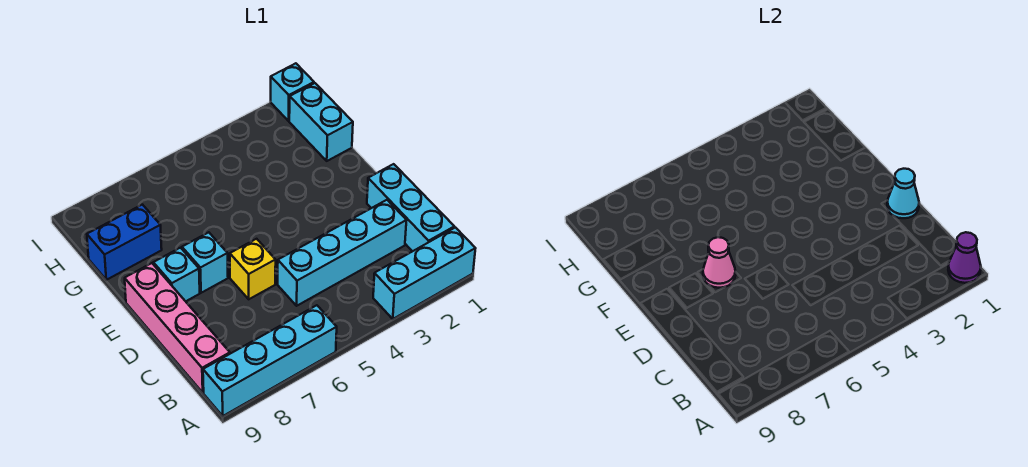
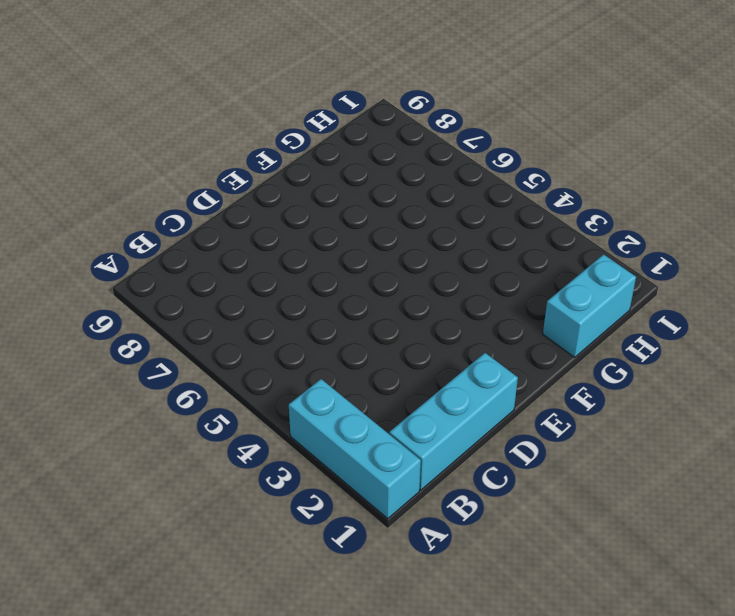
none -> cyan brick A6:A9 level 1
none -> pink brick B9:E9 level 1
none -> cyan brick C2:C5 level 1

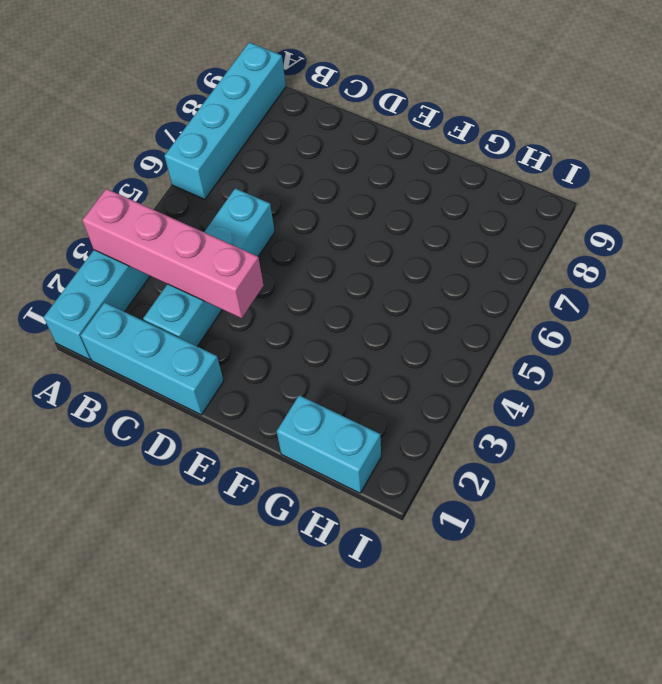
pink brick A3:D3 level 2 -> pink brick B9:E9 level 1
none -> yellow brick D6 level 1
none -> cyan brick E7 level 1
none -> cyan brick E8 level 1

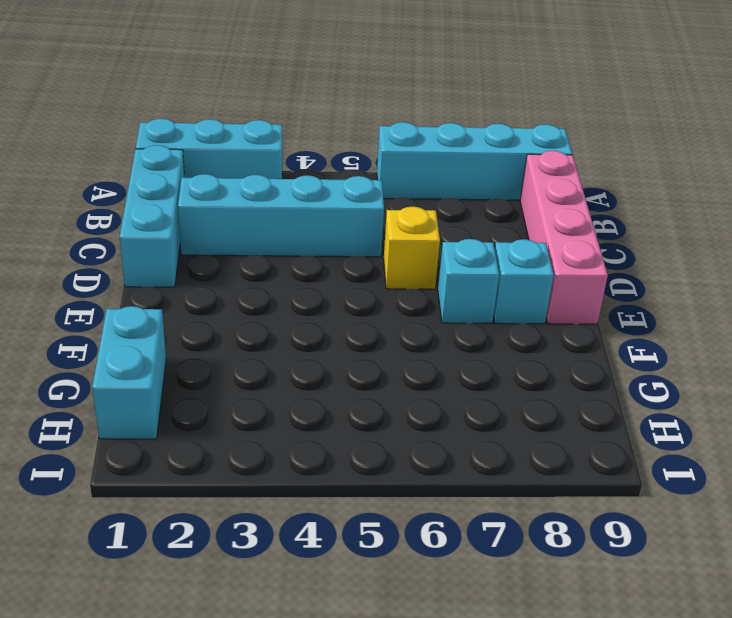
none -> blue brick G8:G9 level 1
none -> cyan brick I1 level 1
none -> purple cone A1 level 2

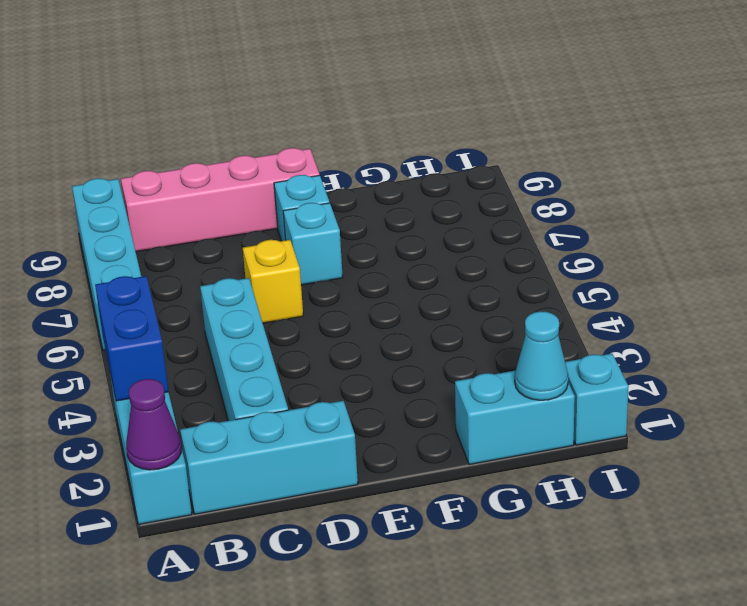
blue brick A3:A4 level 2 -> blue brick G8:G9 level 1
cyan cone H1 level 2 -> cyan cone D1 level 2
none -> pink cone E7 level 2

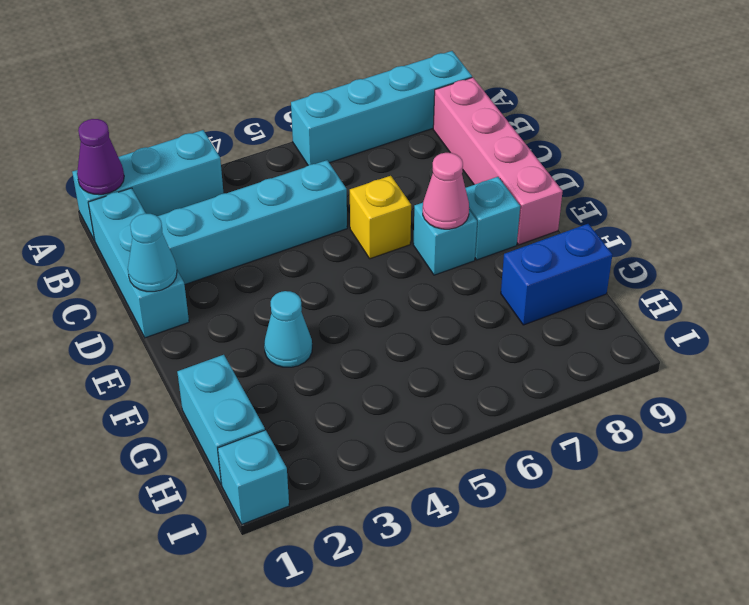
cyan cone F3 level 1 -> none

